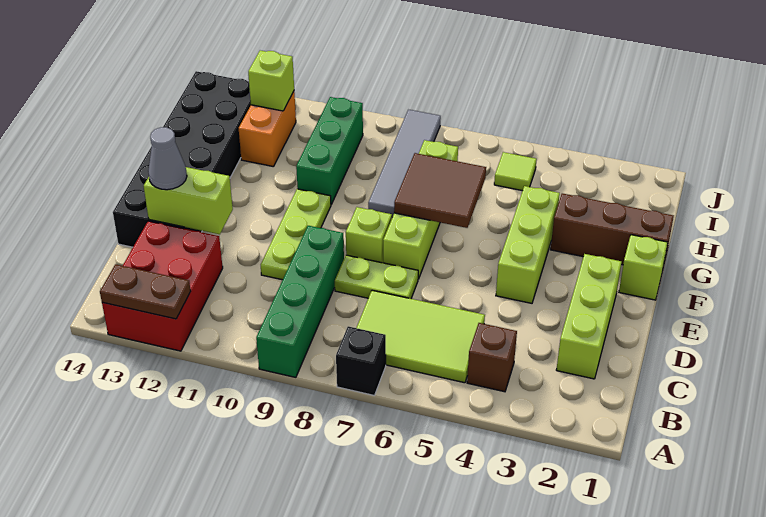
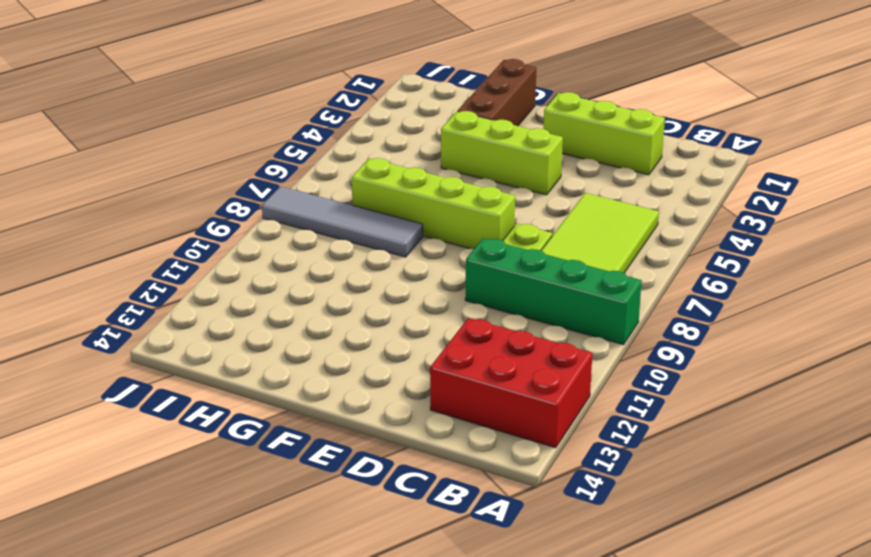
none -> black brick A7 level 1
none -> brown brick B4 level 1
none -> lime plate D10:F10 level 1

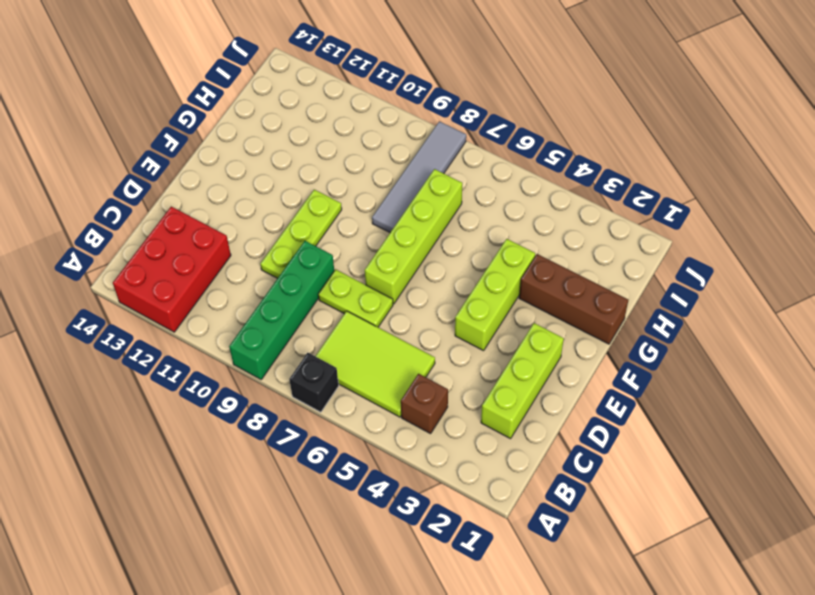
none -> black brick D13:I14 level 1
none -> lime brick E8 level 1
none -> lime brick F1 level 1

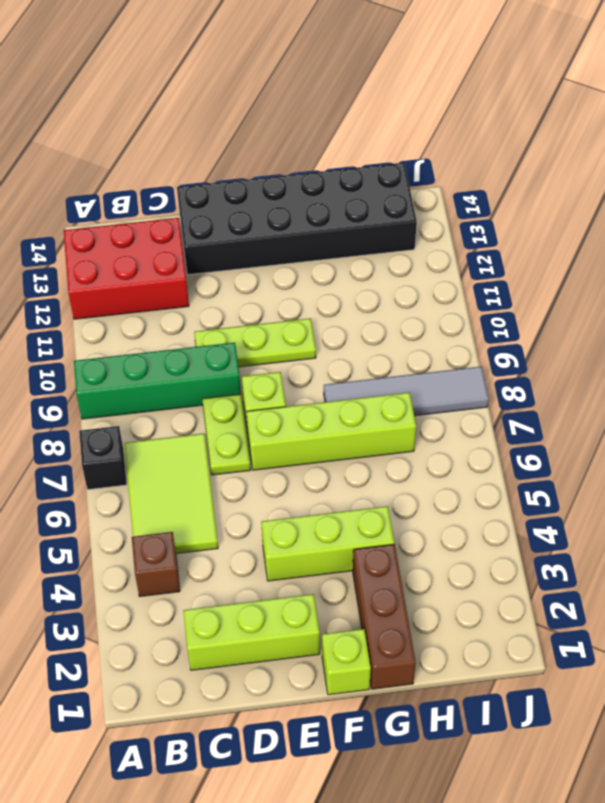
none -> green brick G10:I10 level 1
none -> orange brick H12:I12 level 1
none -> lime tile I5 level 1

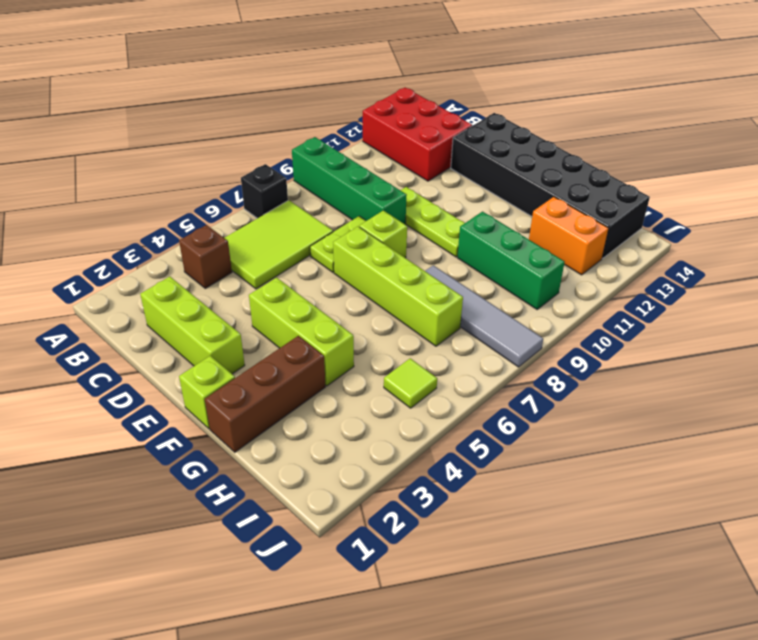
none -> brown plate A12:A13 level 2
none -> lime brick D12:D13 level 2
none -> brown tile F6:G7 level 2

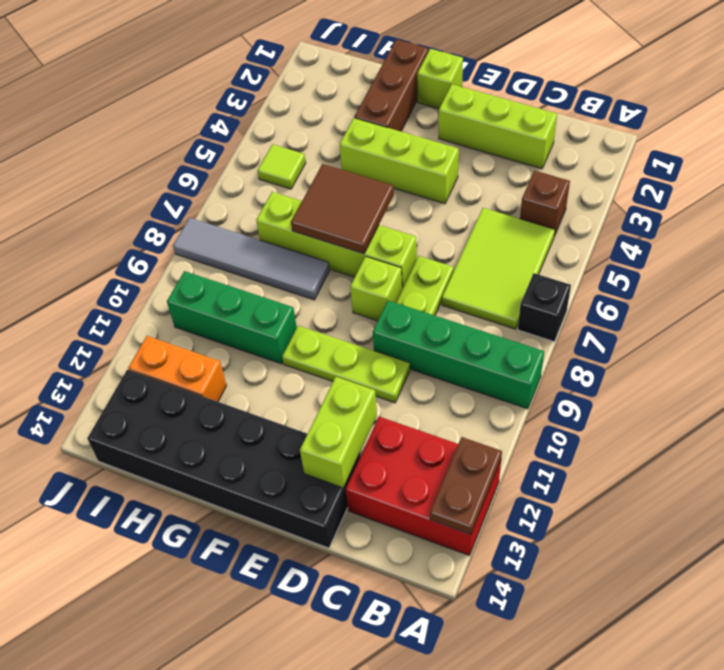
none -> lime brick I12 level 2
none -> grey cone D13 level 3

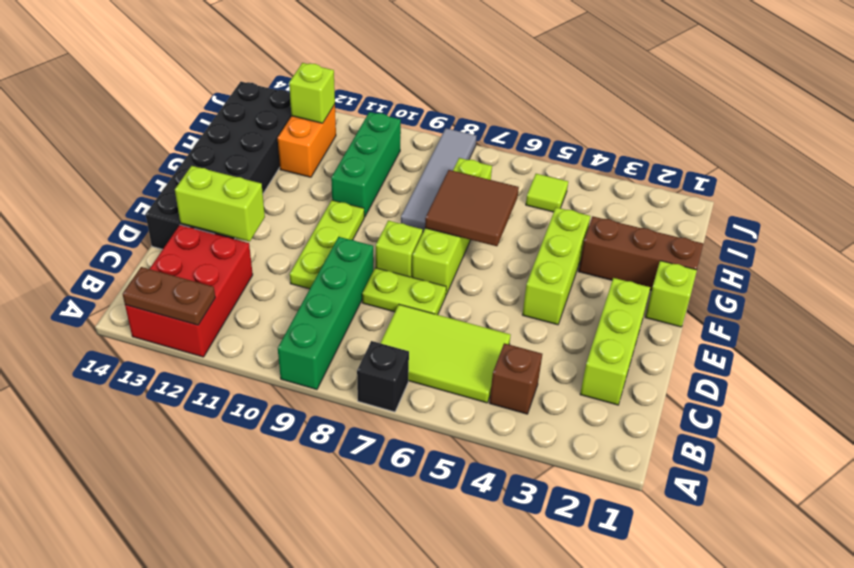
none -> grey cone D13 level 3

